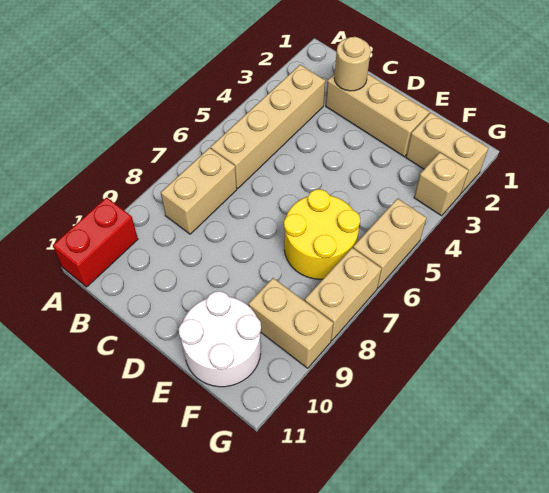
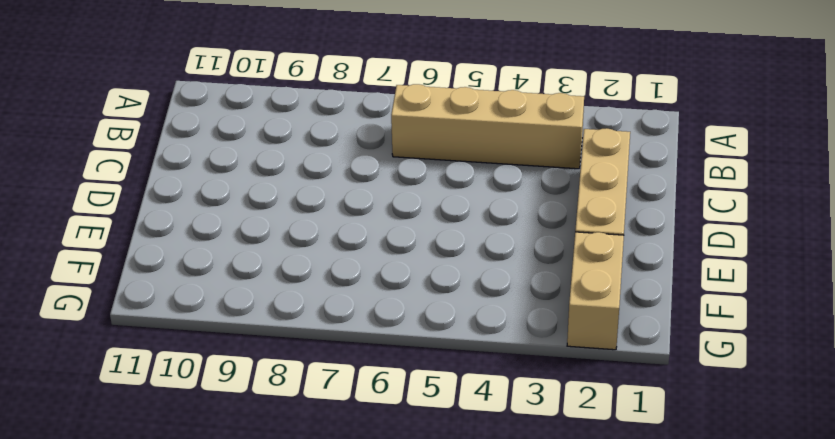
none -> red brick A10:A11 level 1
none -> tan brick B7:B8 level 1
none -> yellow round brick E6:F7 level 1

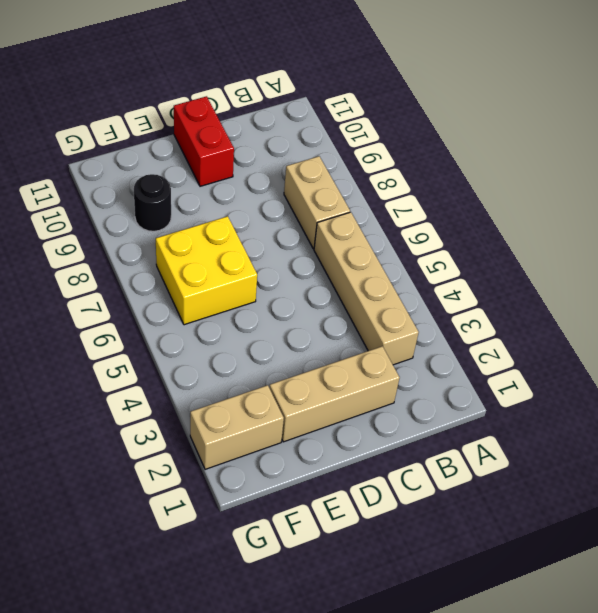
red brick D10:D11 level 1 -> red brick A10:A11 level 1
yellow brick E6:F7 level 1 -> yellow round brick E6:F7 level 1
black round brick F9 level 1 -> tan brick F9:G9 level 1
none -> white round brick E10:F11 level 1
none -> tan brick G3 level 1
none -> tan brick G5:G6 level 1

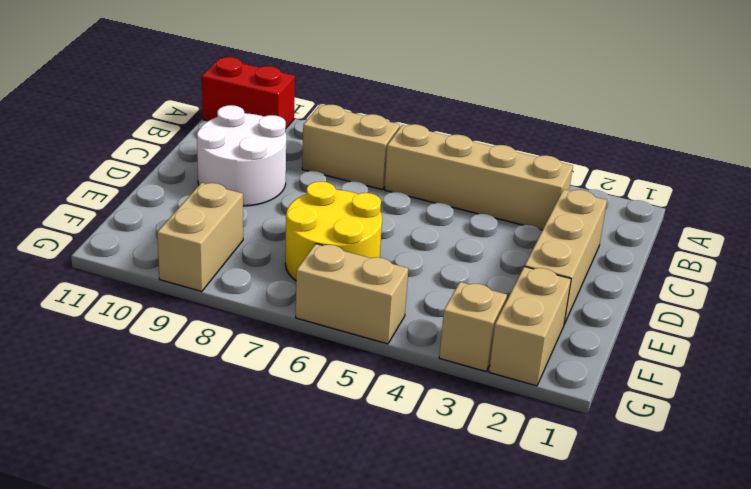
white round brick C9:D10 level 1 -> white round brick E10:F11 level 1
none -> tan brick G7:G8 level 1
none -> tan round brick C2 level 2

